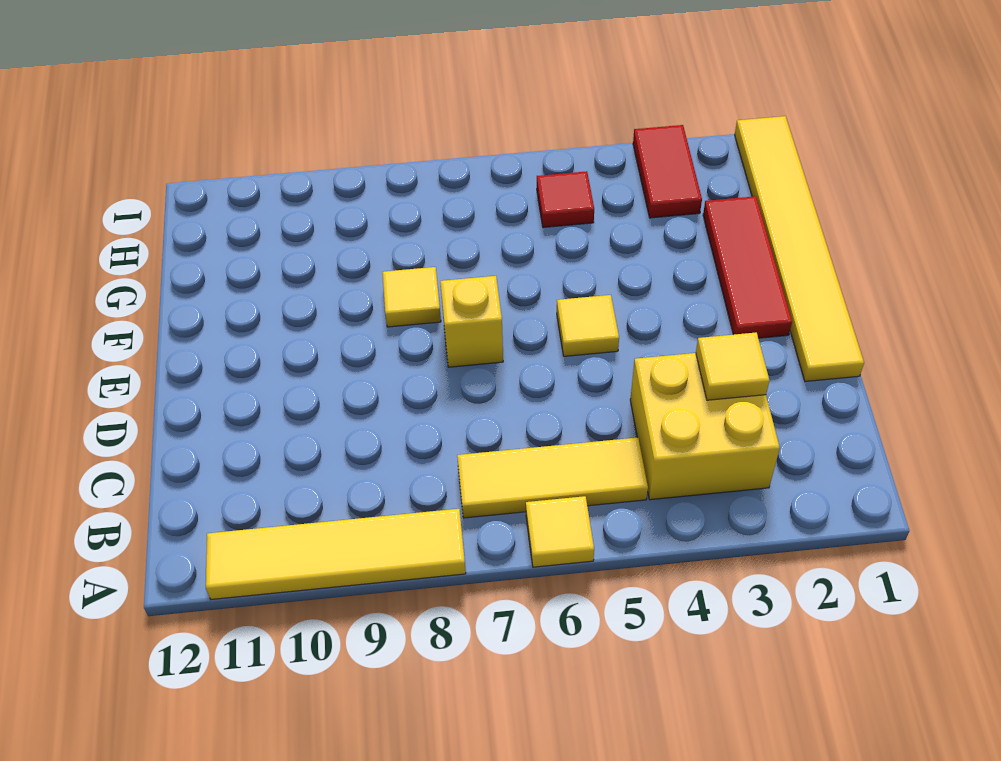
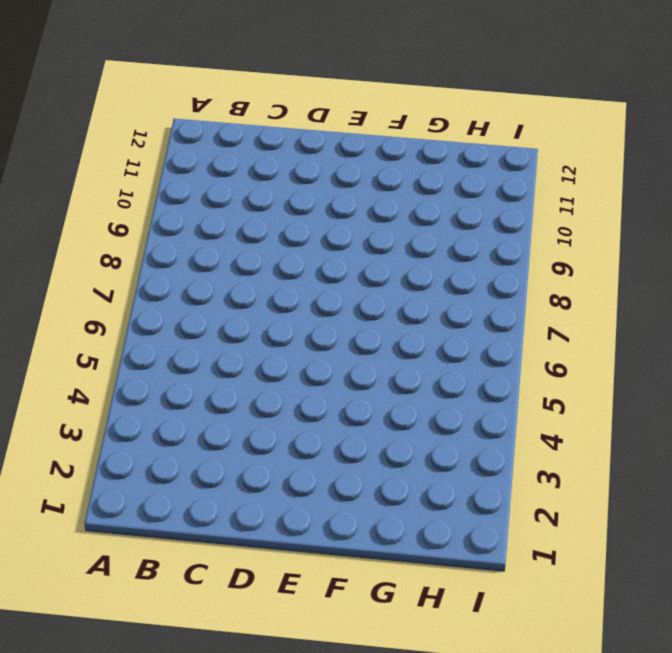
none -> yellow tile A6 level 1
none -> yellow tile A8:A11 level 1
none -> yellow brick B3:C4 level 1

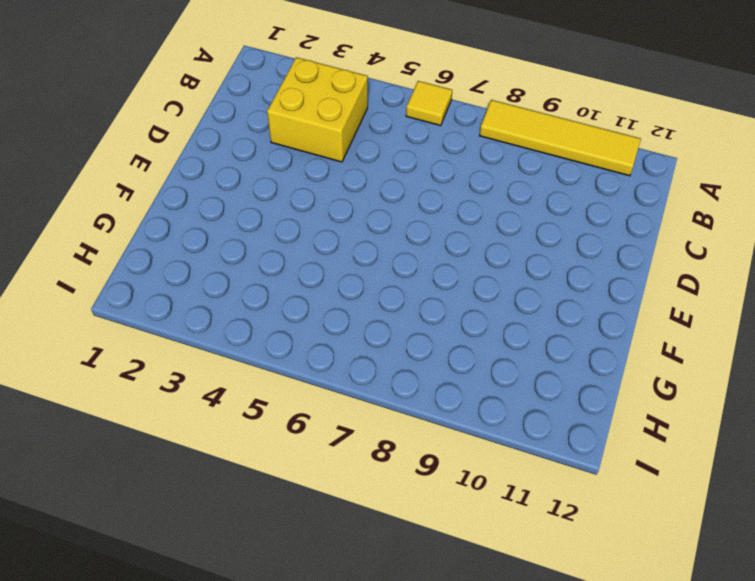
none -> yellow tile B5:B7 level 1
none -> yellow tile D1:I1 level 1
none -> red tile E2:G2 level 1

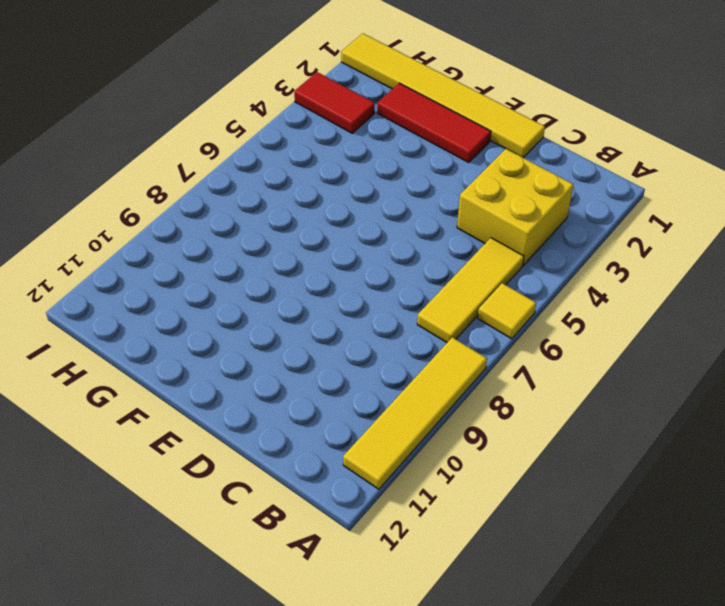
none -> yellow tile E5 level 1
none -> yellow brick E7 level 1
none -> yellow tile F8 level 1

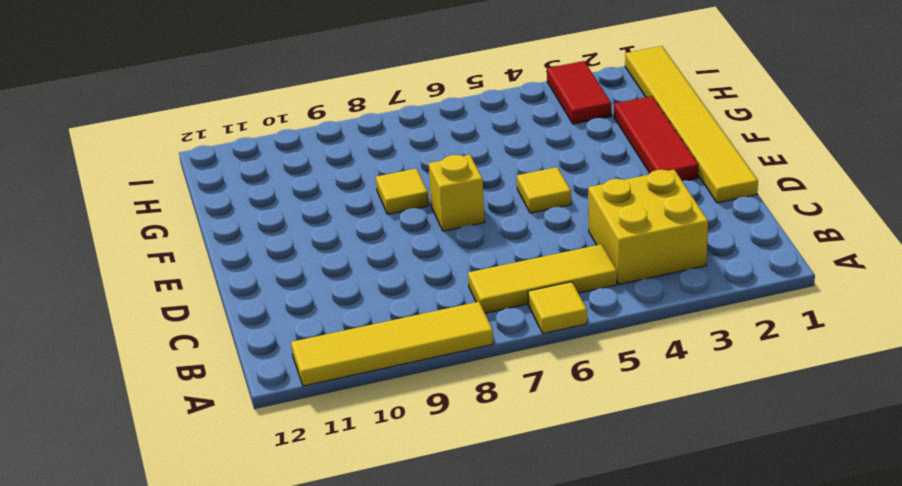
none -> red tile H5 level 1
none -> yellow tile C3 level 2

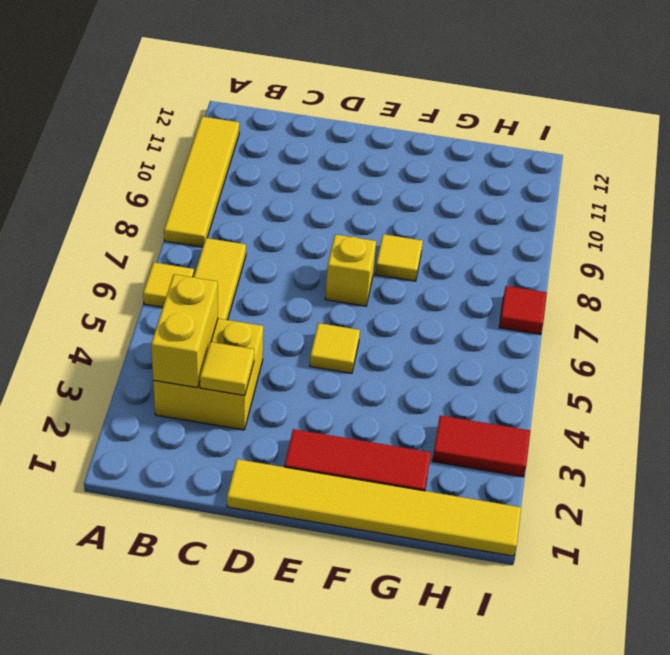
yellow brick B3:B4 level 2 -> none
red tile I7 level 1 -> red tile H5 level 1

